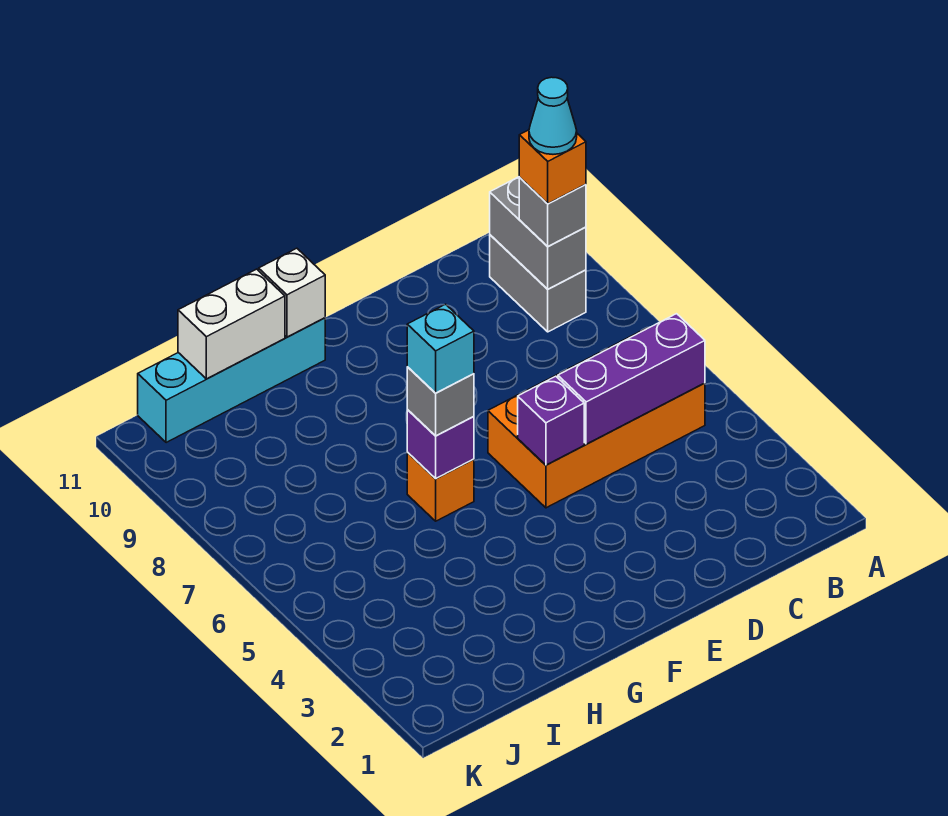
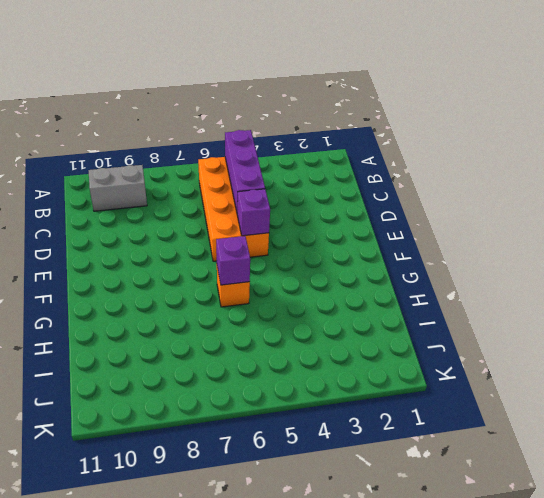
none -> cyan brick G11:J11 level 1
none -> grey brick B9:B10 level 2
none -> white brick G11 level 2

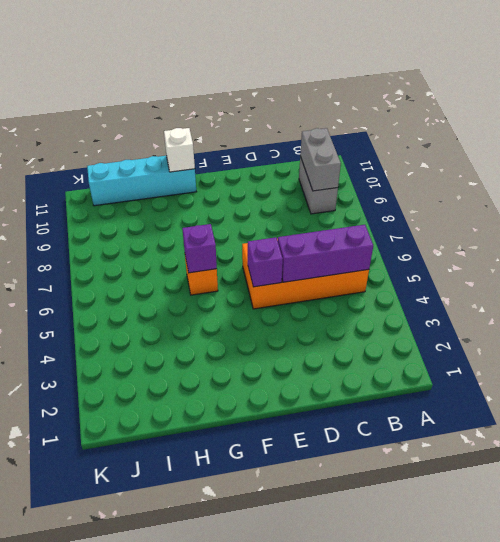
none -> white brick H11:I11 level 2
none -> grey brick B9 level 3
none -> grey brick G6 level 3

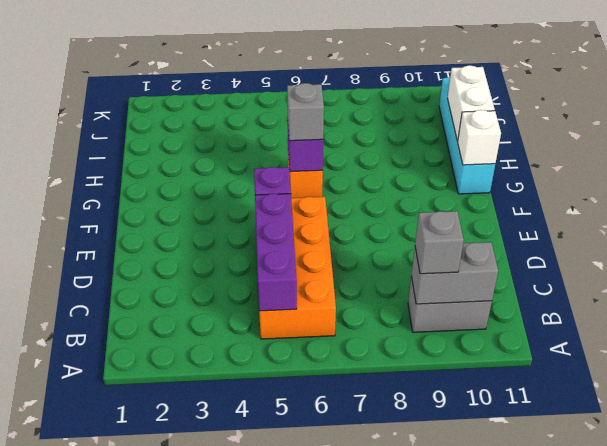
none -> orange brick B9 level 4
none -> cyan brick G6 level 4
none -> cyan cone B9 level 5

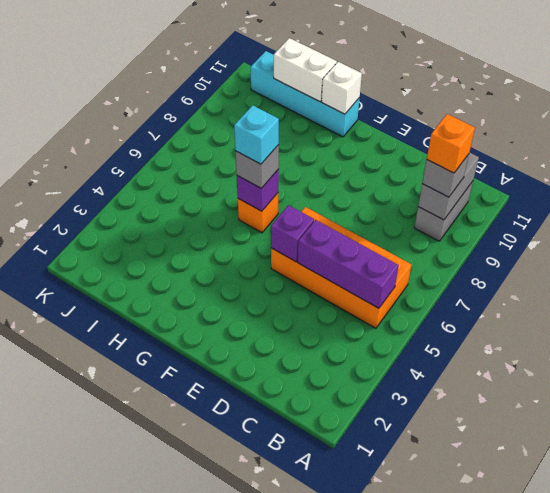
none -> cyan cone B9 level 5

